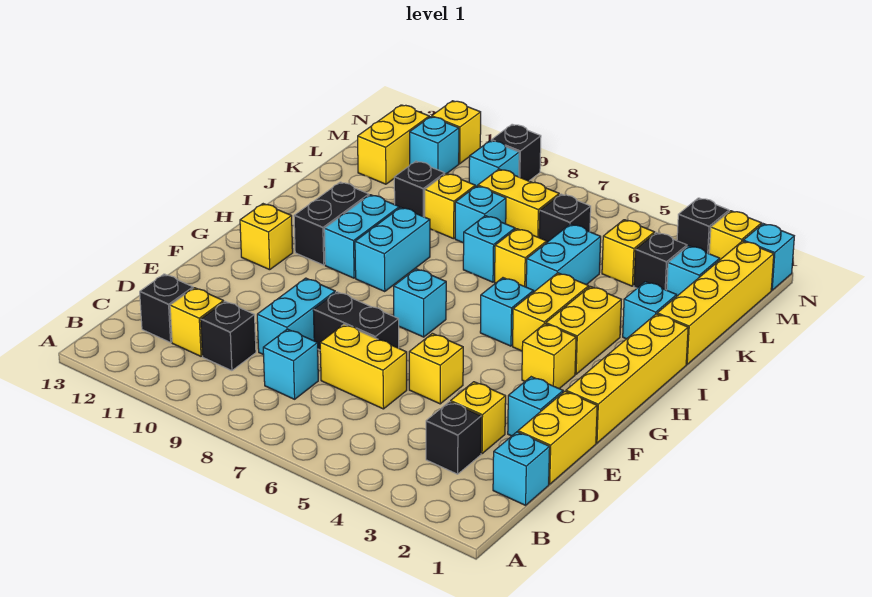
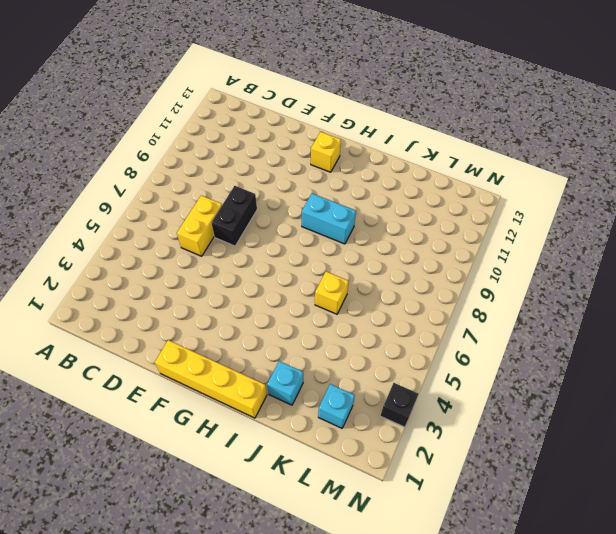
none -> cyan brick C1 level 1
none -> black brick C3 level 1
none -> cyan brick C8 level 1
none -> black brick C10 level 1

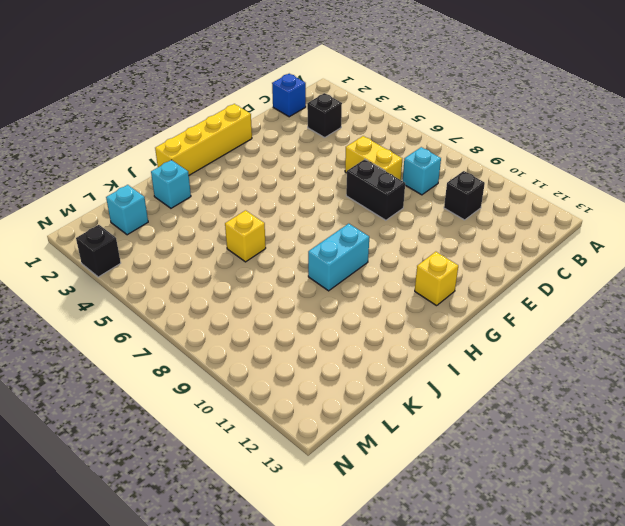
blue brick C1 level 1 -> cyan brick C1 level 1
none -> yellow brick C11 level 1
none -> black brick C12 level 1
none -> yellow brick D1:E1 level 1
none -> yellow brick D3 level 1

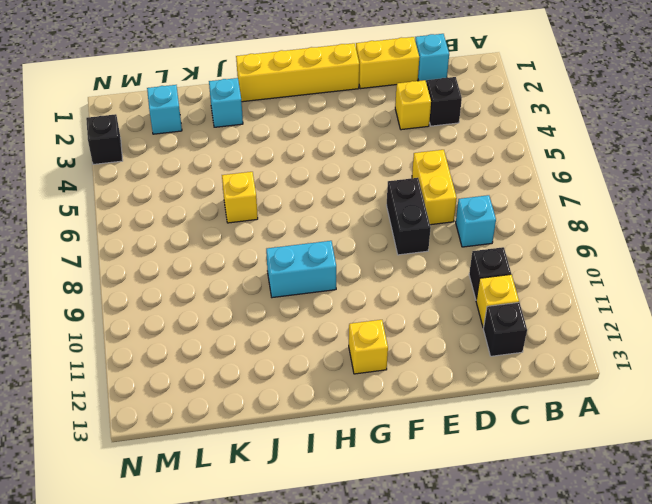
none -> cyan brick D9:E9 level 1
none -> cyan brick E2 level 1
none -> yellow brick E5 level 1
none -> yellow brick G3 level 1

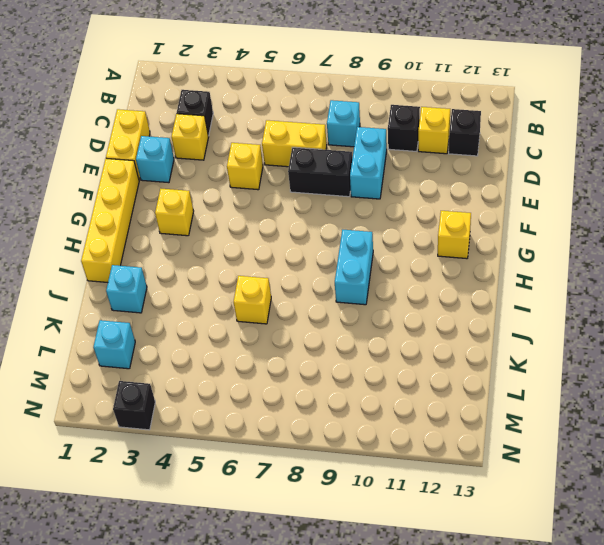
none -> cyan brick C1 level 1
none -> cyan brick G7 level 1
none -> yellow brick H3:I3 level 1
none -> yellow brick H4:I4 level 1

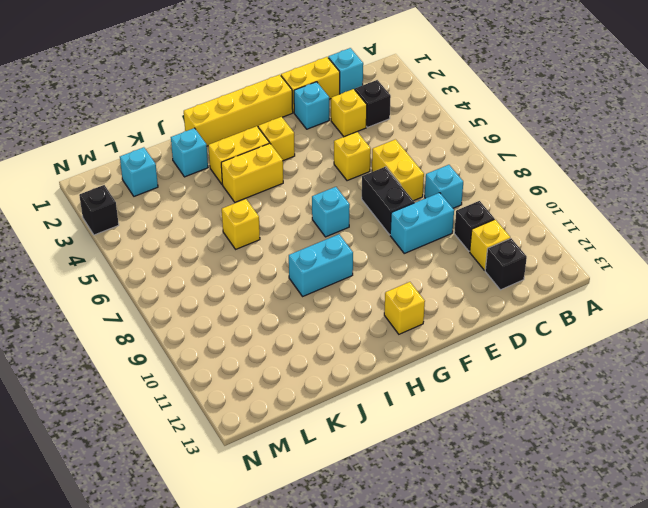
none -> cyan brick H5 level 1
none -> cyan brick H10:I10 level 1
none -> black brick H11:I11 level 1
none -> yellow brick J1:M1 level 1

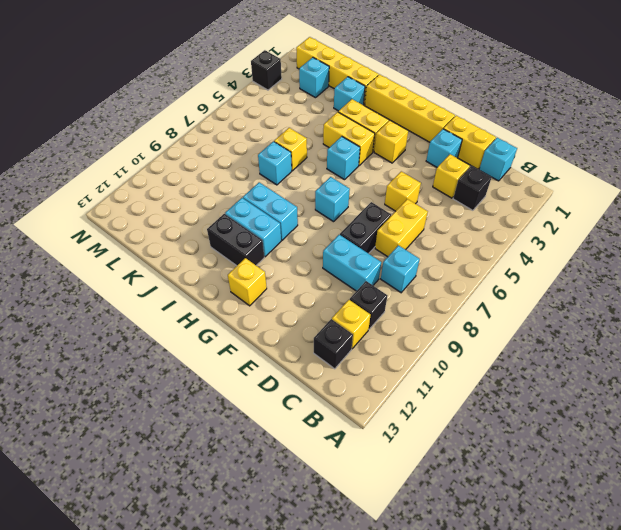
none -> cyan brick J5:K5 level 1
none -> cyan brick K8 level 1
none -> yellow brick K9 level 1
none -> black brick K10 level 1

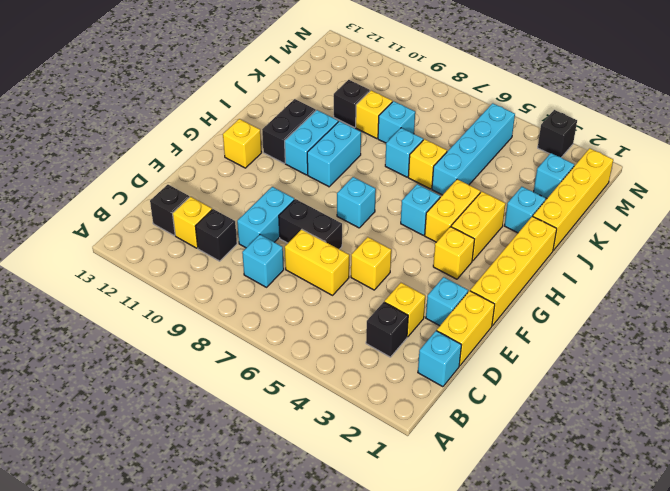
cyan brick J5:M5 level 1 -> cyan brick J5:K5 level 1
none -> black brick L3 level 1
none -> yellow brick L4 level 1
none -> black brick L6 level 1
none -> yellow brick L7:L8 level 1

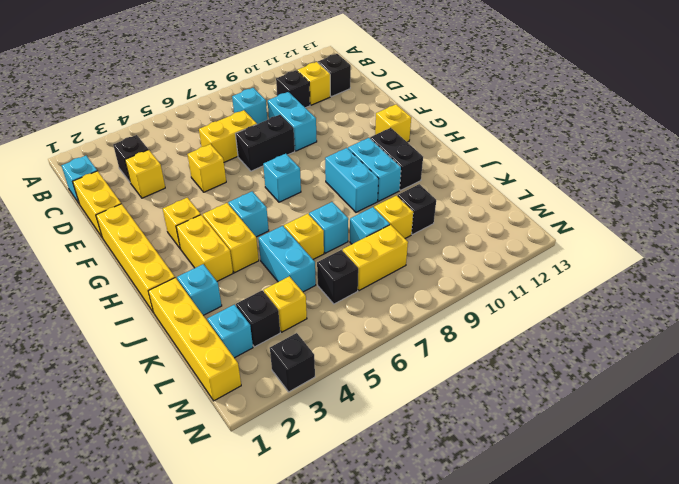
none -> cyan brick E2 level 1
none -> yellow brick L12:M12 level 1
none -> cyan brick M9 level 1
none -> cyan brick M11 level 1

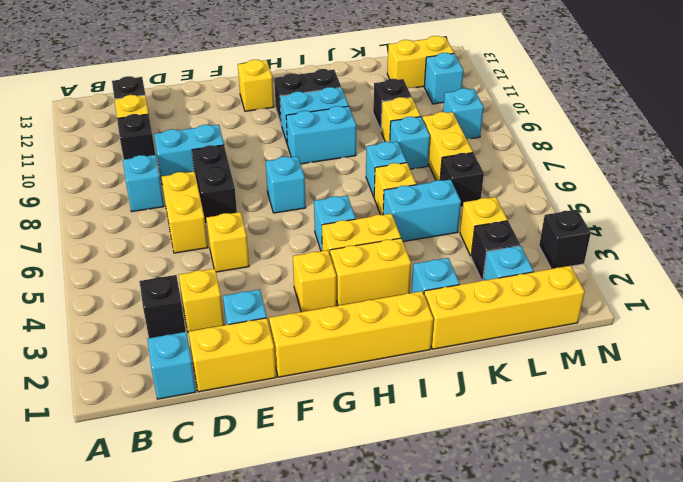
none -> cyan brick N1 level 1
none -> yellow brick N2 level 1
none -> black brick N9 level 1
none -> yellow brick N11 level 1

